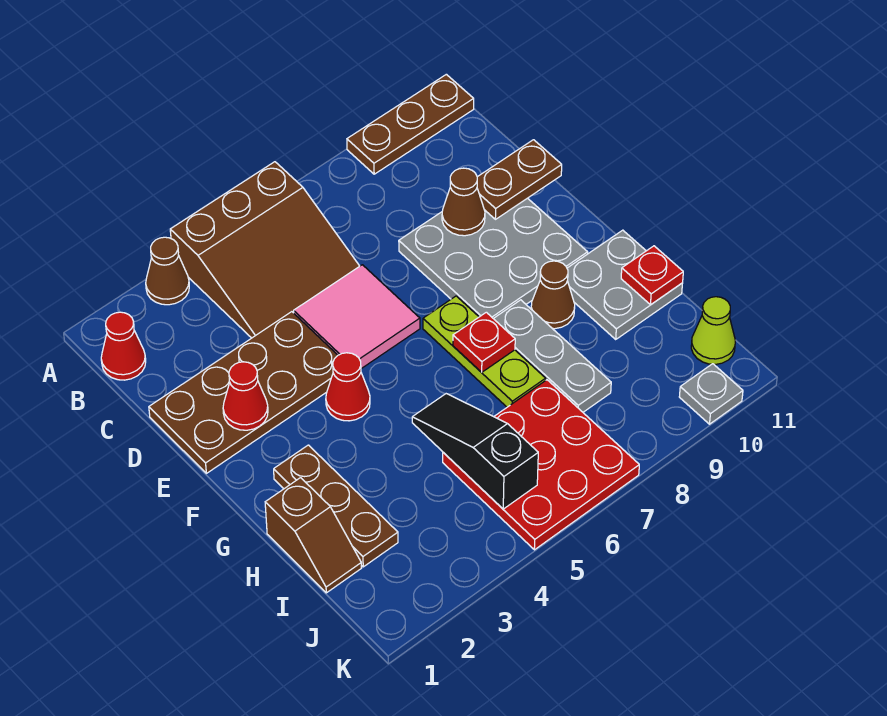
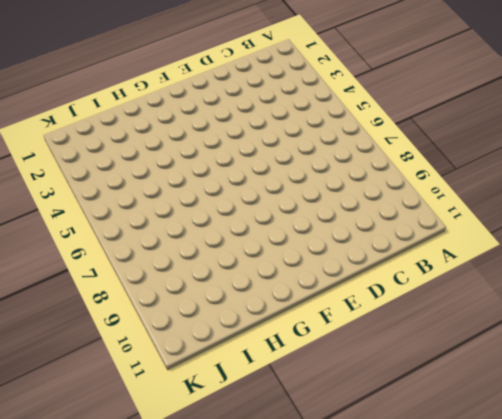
none -> brown cone A3 level 1
none -> brown slope A4:C6 level 1 top A
none -> brown plate A9:A11 level 1

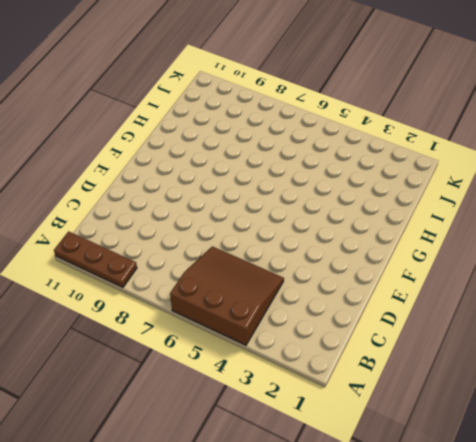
none -> brown cone A3 level 1
none -> red cone B1 level 1
none -> brown plate D1:E4 level 1

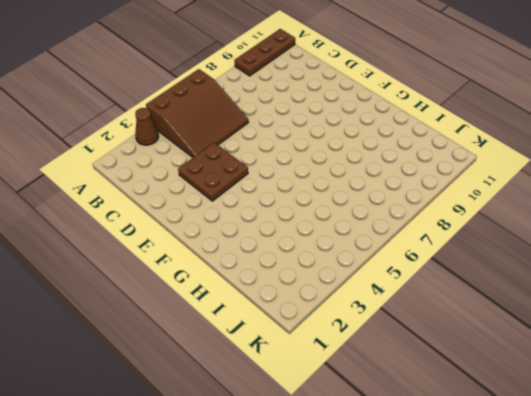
brown plate D3:E4 level 1 -> brown plate D1:E4 level 1
none -> red cone B1 level 1
none -> pink tile D5:E6 level 1
none -> grey plate D8:F10 level 1

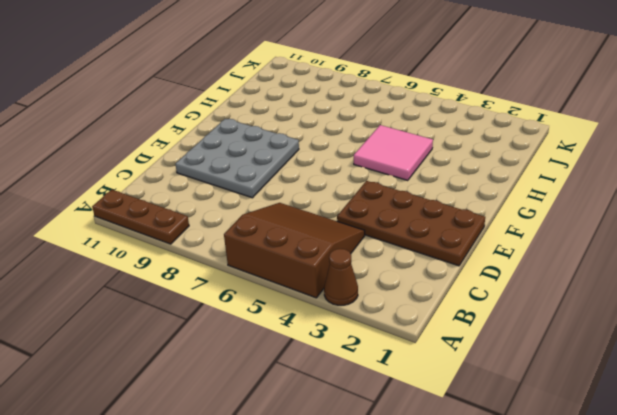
pink tile G4:H5 level 1 -> pink tile D5:E6 level 1
none -> red cone B1 level 1
none -> red cone F4 level 1
none -> lime plate F7:H7 level 1

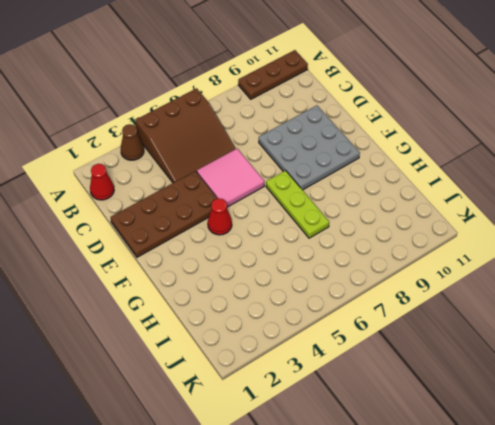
none -> brown plate G2:I2 level 1
none -> grey plate G8:I8 level 1
none -> brown cone G9 level 1

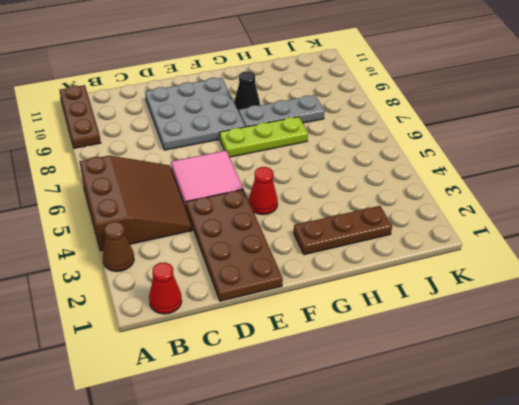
black cone G9 level 1 -> brown cone G9 level 1
none -> grey plate G10:H11 level 1
none -> brown slope H1:I1 level 1 top H
none -> red plate I5:K7 level 1

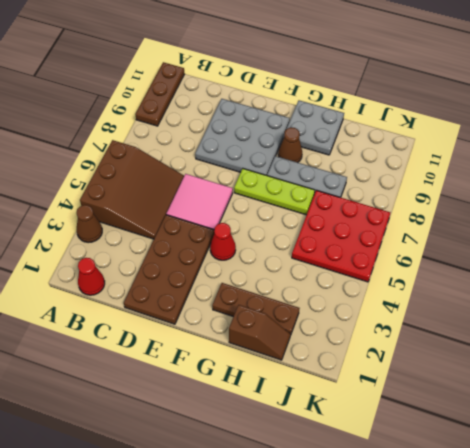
none -> lime cone J11 level 1
none -> grey plate K10 level 1
none -> brown cone D9 level 2

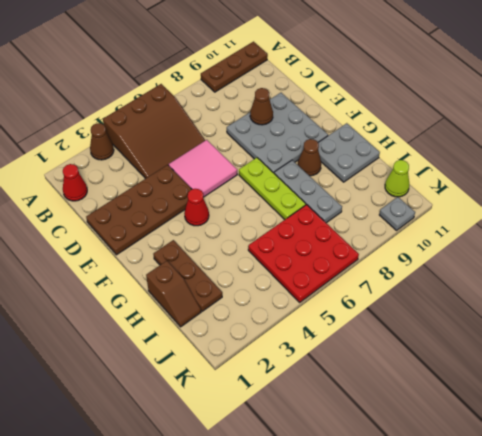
none -> brown plate D10:D11 level 2
none -> red cone E2 level 2
none -> red plate G7 level 2

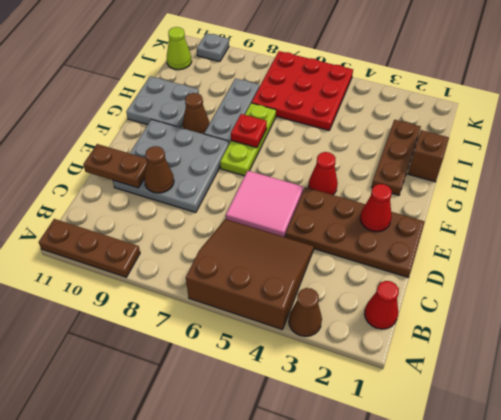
none -> black slope H5:J5 level 2 top J
none -> red plate H11 level 2

